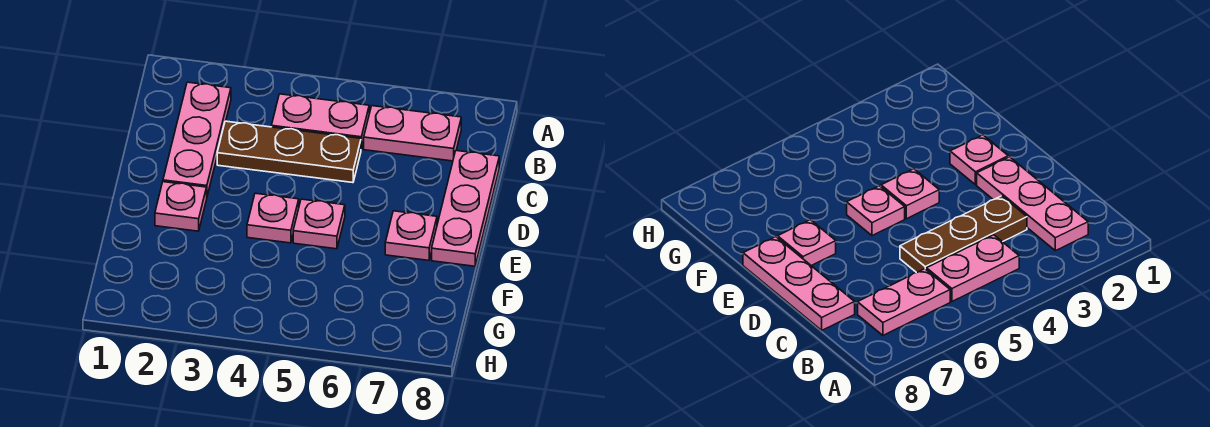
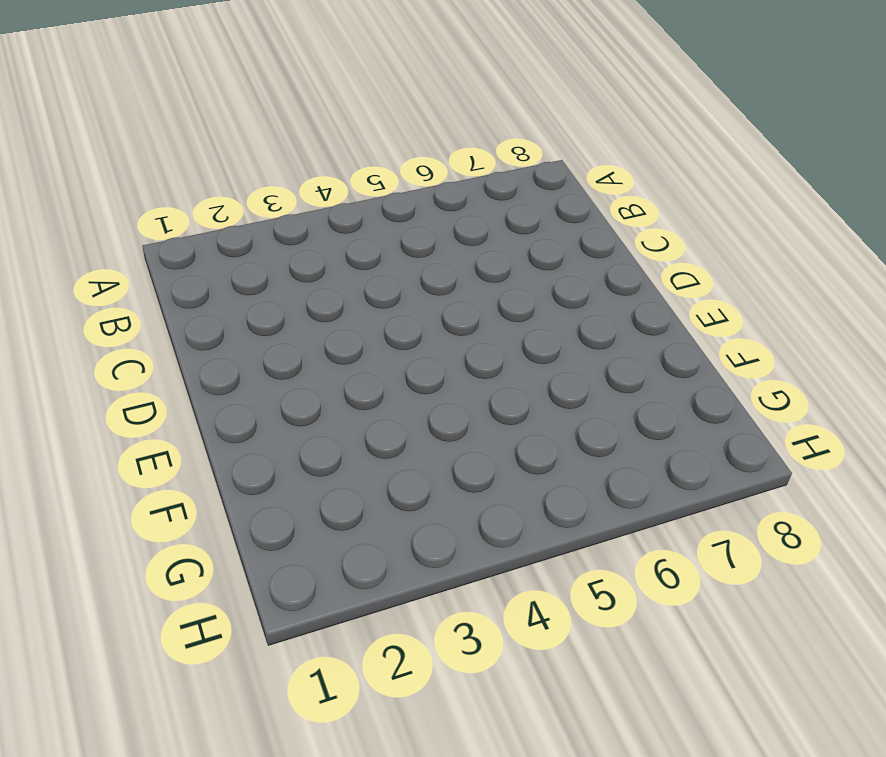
none -> pink plate B2:D2 level 1
none -> pink plate B4:B5 level 1

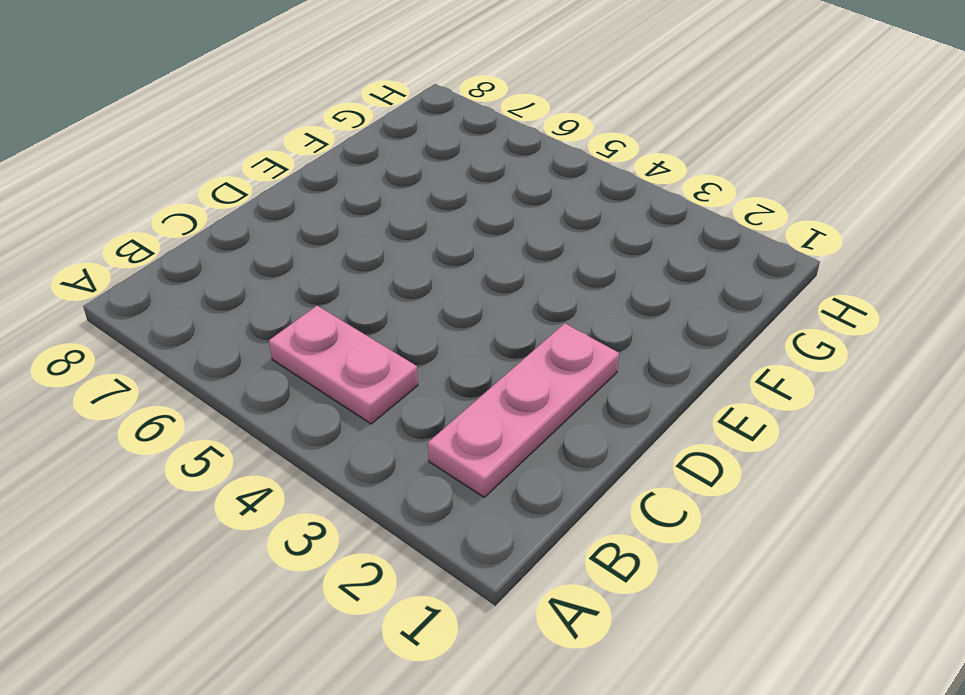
none -> pink plate B6:B7 level 1
none -> brown plate C3:C5 level 1

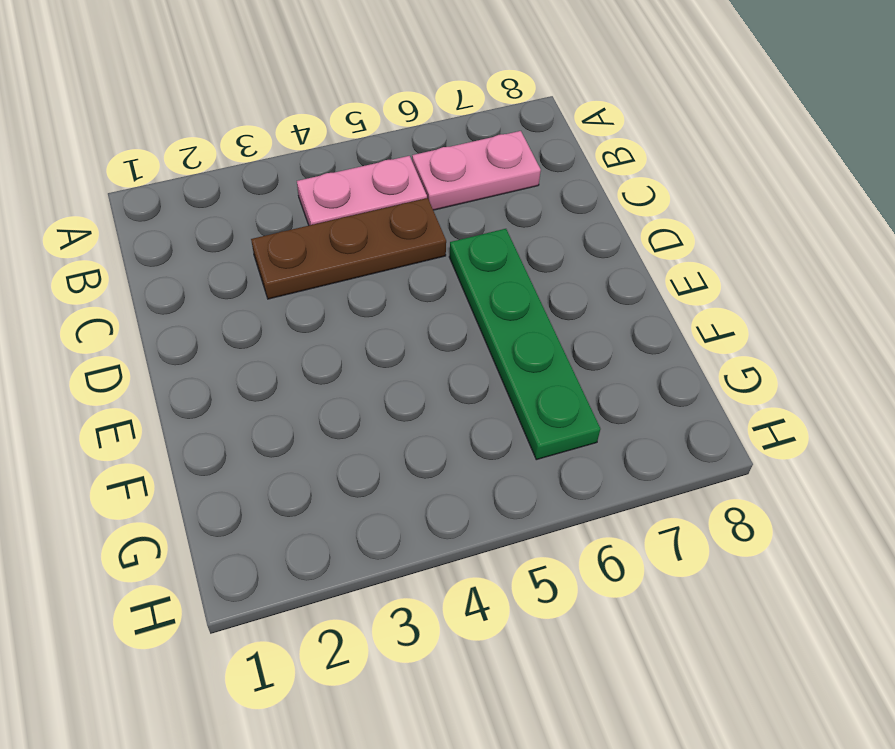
green plate D6:G6 level 1 -> none
none -> pink plate B2:D2 level 1
none -> pink plate C8:E8 level 1

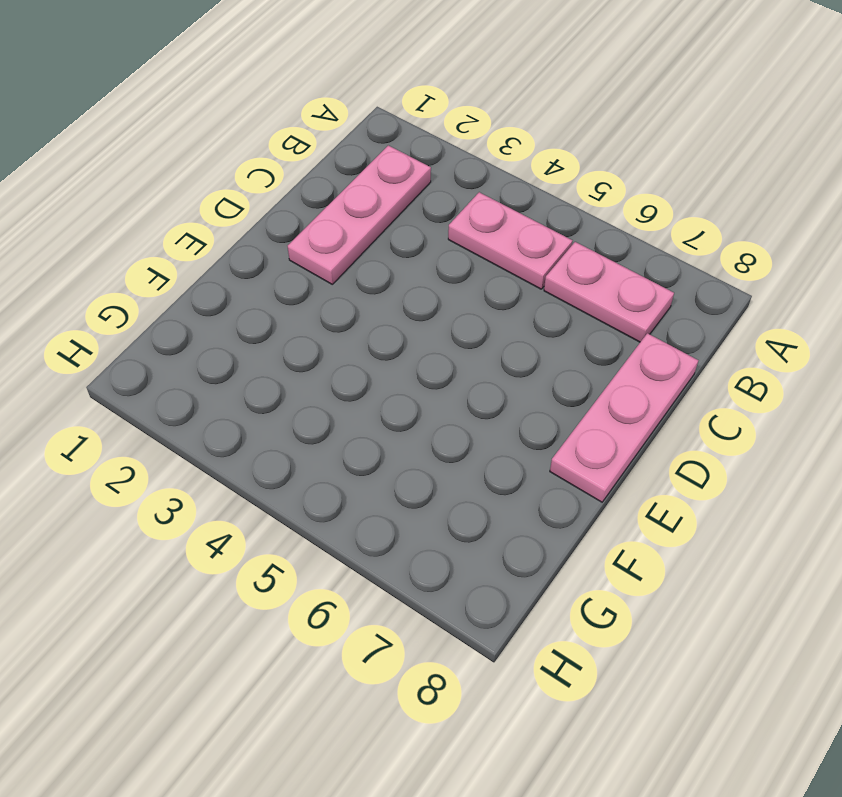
none -> brown plate C3:C5 level 1
none -> pink plate E2 level 1

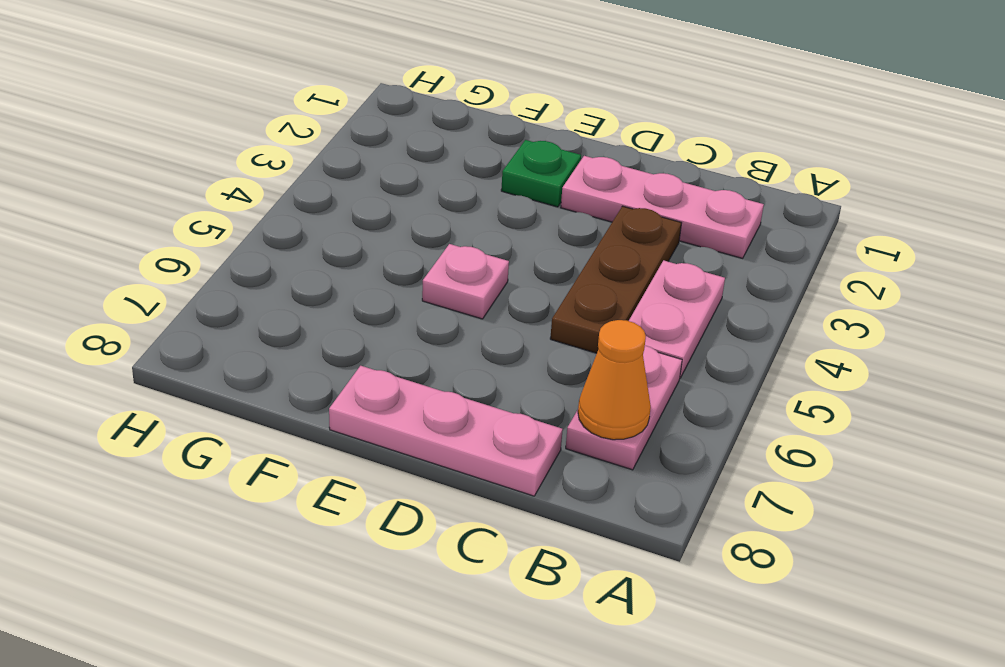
orange cone B7 level 2 -> none
green plate E2 level 1 -> pink plate E2 level 1
none -> pink plate E4 level 1
none -> pink plate E7 level 1

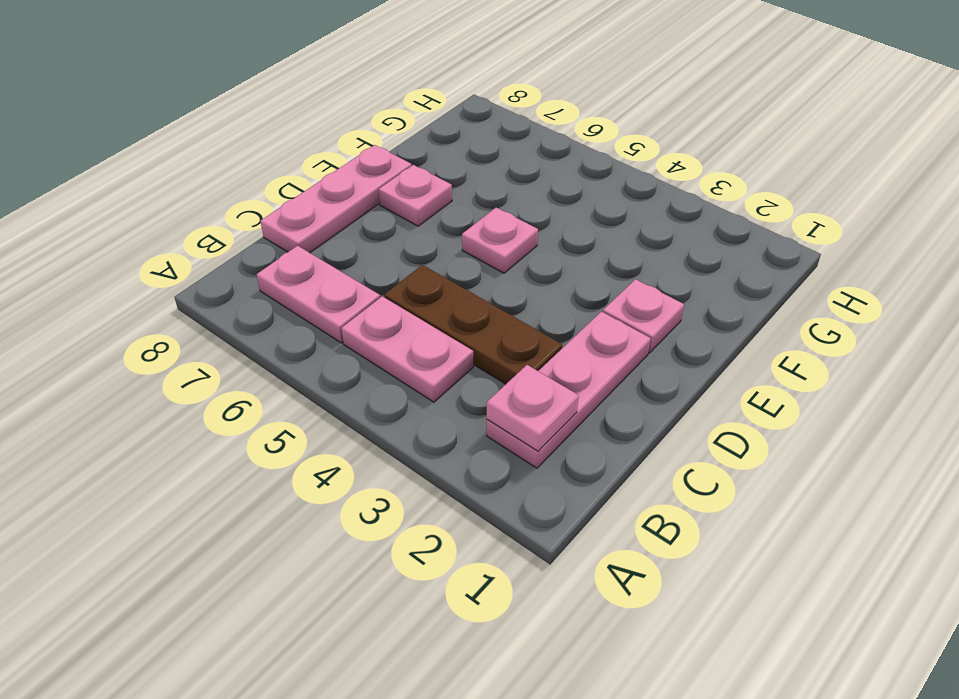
pink plate B2 level 2 -> pink plate E4 level 1

